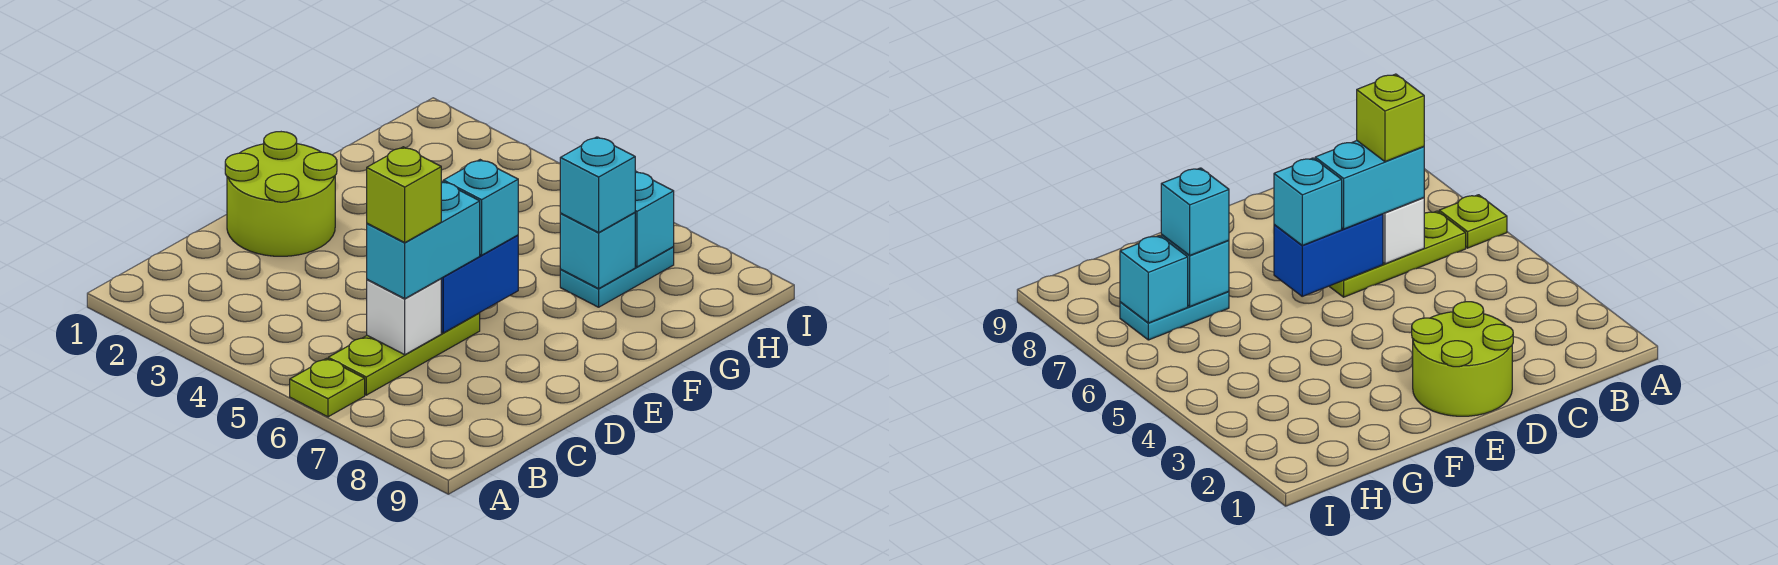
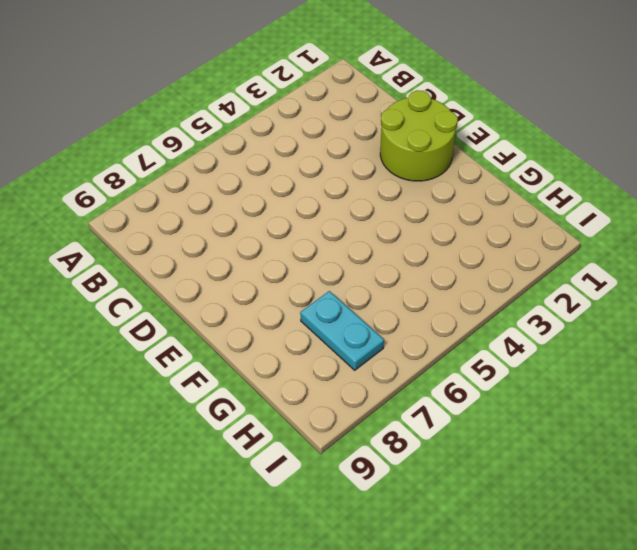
none -> lime plate A6 level 1
none -> lime plate B6:D6 level 1
none -> white brick C6 level 2

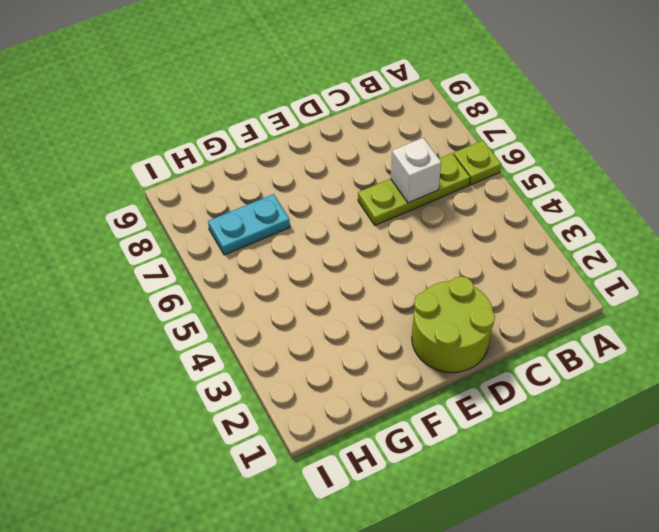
none -> blue brick D6:E6 level 2
none -> cyan brick G7 level 2
none -> cyan brick H7 level 2

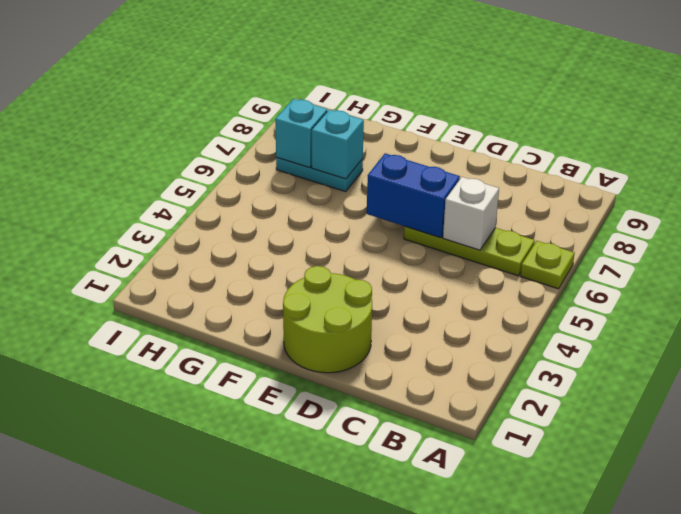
none -> cyan brick C6:D6 level 3
none -> cyan brick E6 level 3
none -> cyan brick G7 level 3

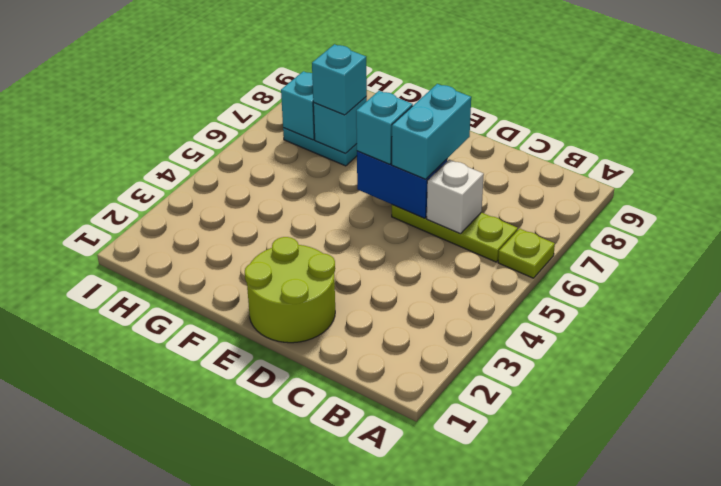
cyan brick D6:D7 level 3 -> cyan brick C6:D6 level 3
none -> lime brick C6 level 4

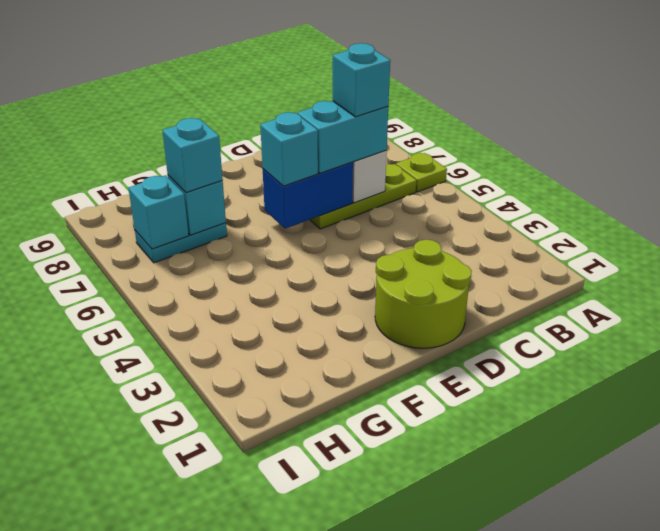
cyan brick C6 level 4 -> lime brick C6 level 4

